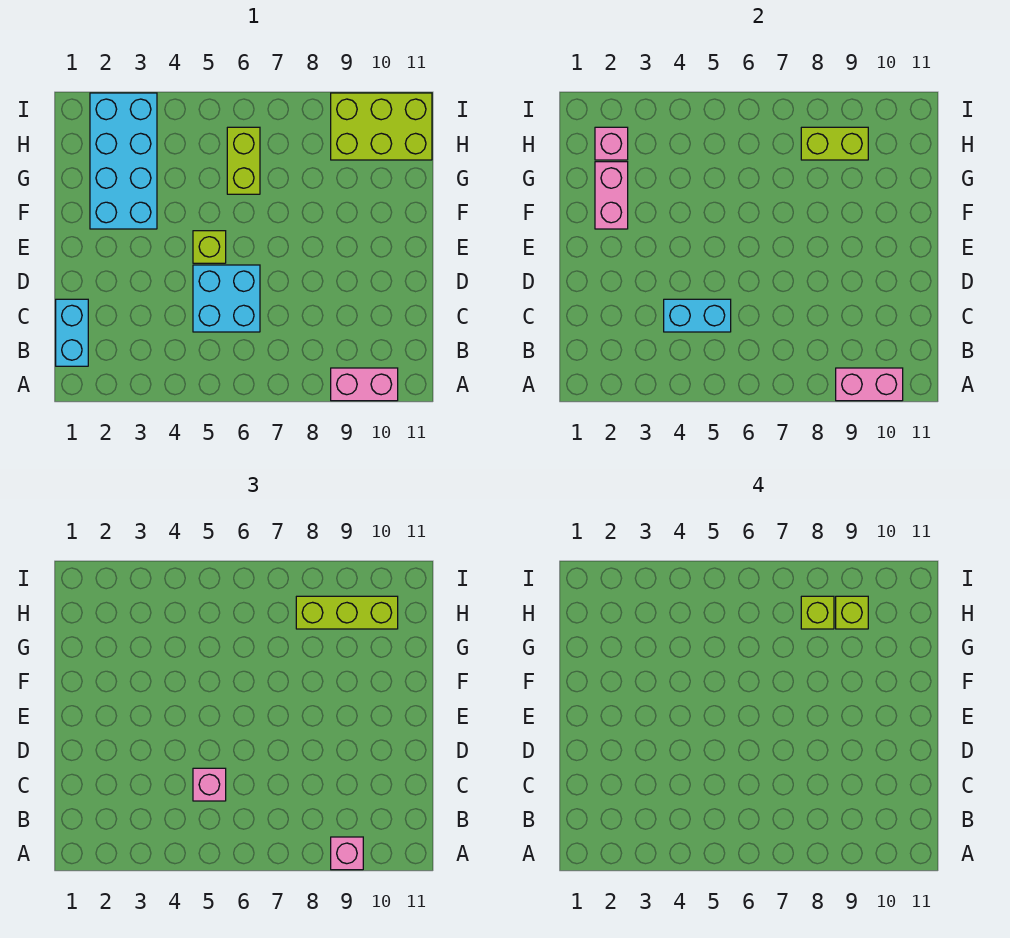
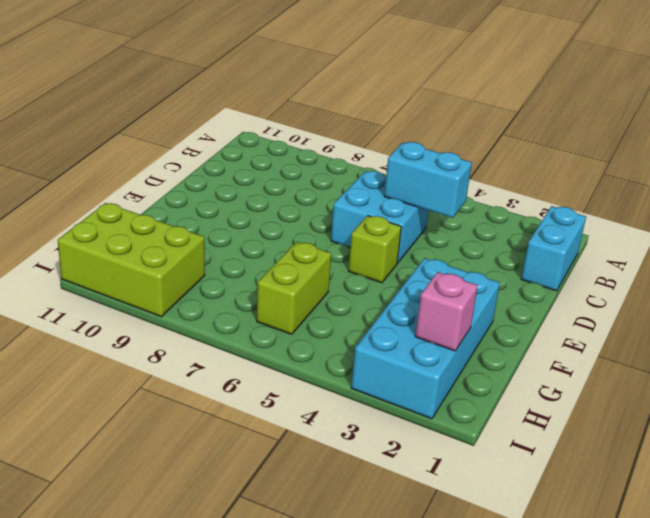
none -> pink brick A9:A10 level 1
none -> pink brick A9:A10 level 2
none -> pink brick F2:G2 level 2

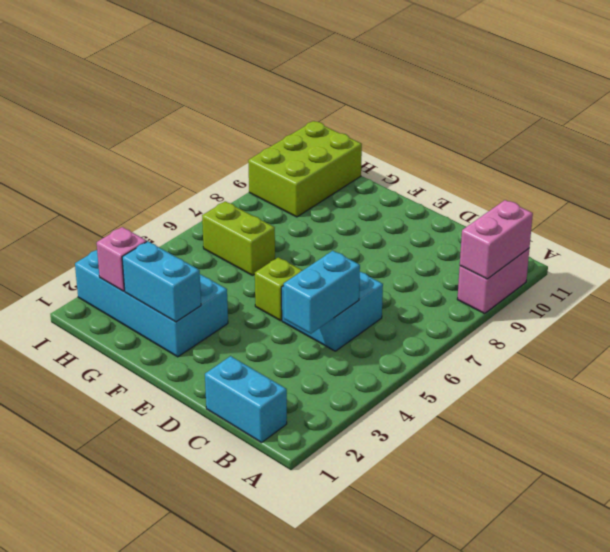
cyan brick F2:G2 level 2 -> pink brick F2:G2 level 2
none -> lime brick H8:H9 level 2
none -> pink brick A9 level 3
none -> pink brick C5 level 3

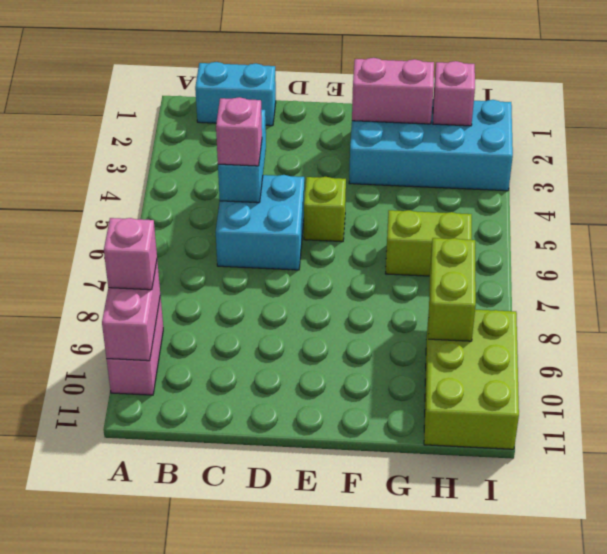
none -> lime brick H8:H10 level 3
none -> lime brick H8 level 4
none -> lime brick H9 level 4

